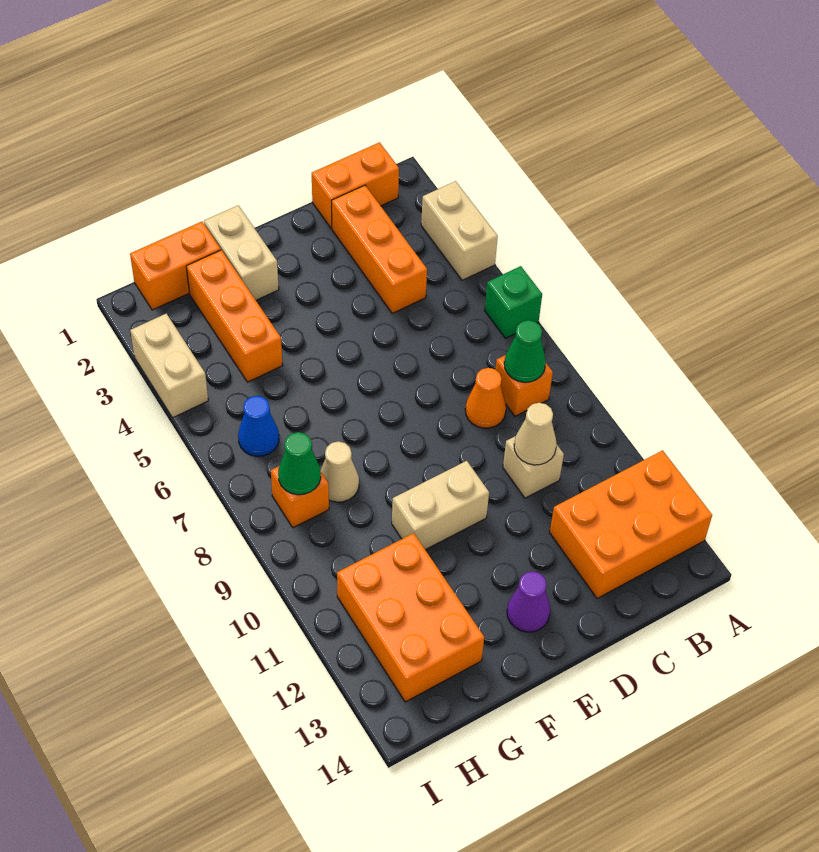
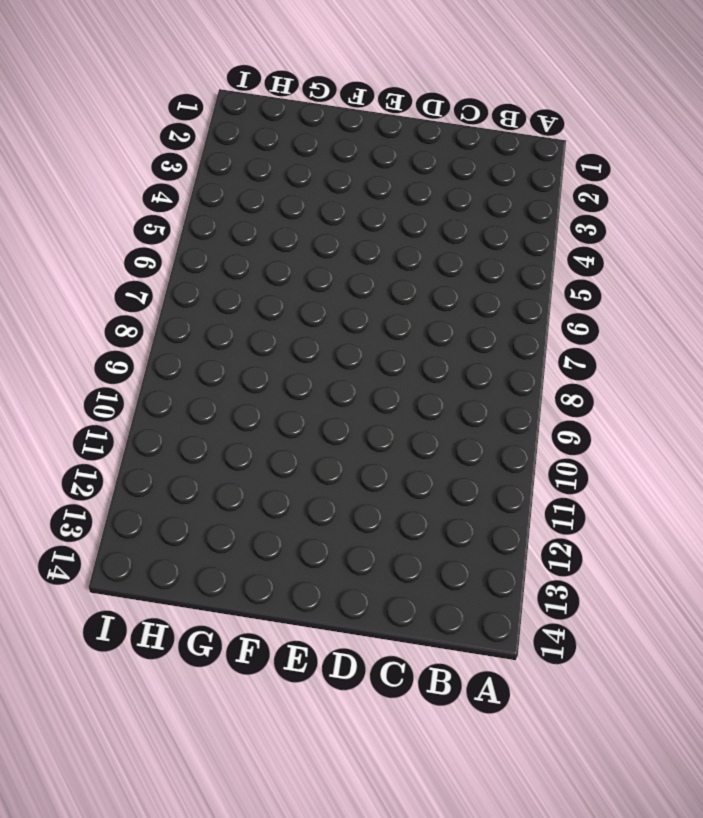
none -> tan brick A3:A4 level 1
none -> green brick A6 level 1
none -> orange brick A12:C13 level 1

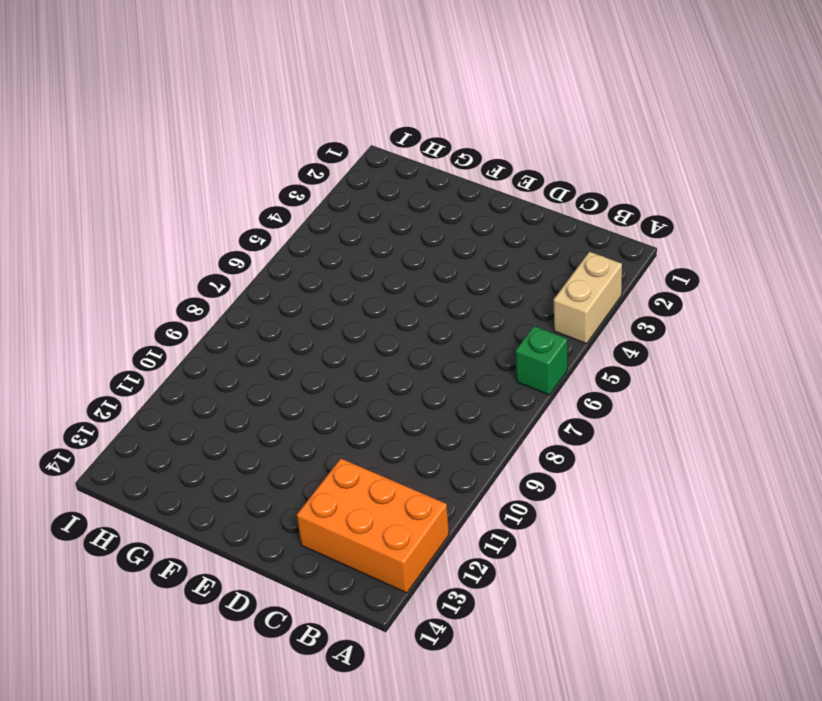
none -> orange brick B1:C1 level 1
none -> orange brick B8 level 1
none -> orange brick C2:C4 level 1

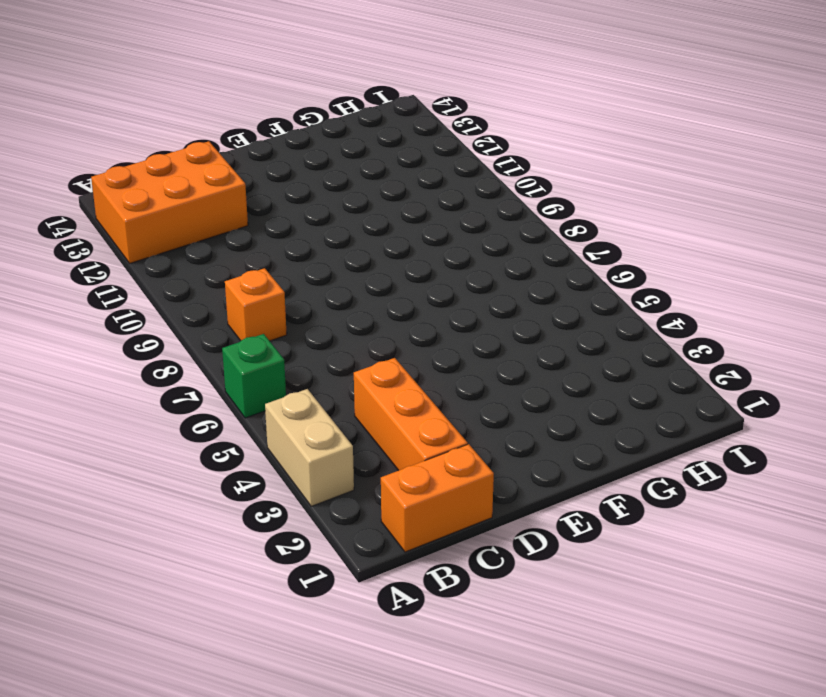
none -> orange cone C8 level 1
none -> tan brick C10 level 1
none -> tan brick E10:F10 level 1

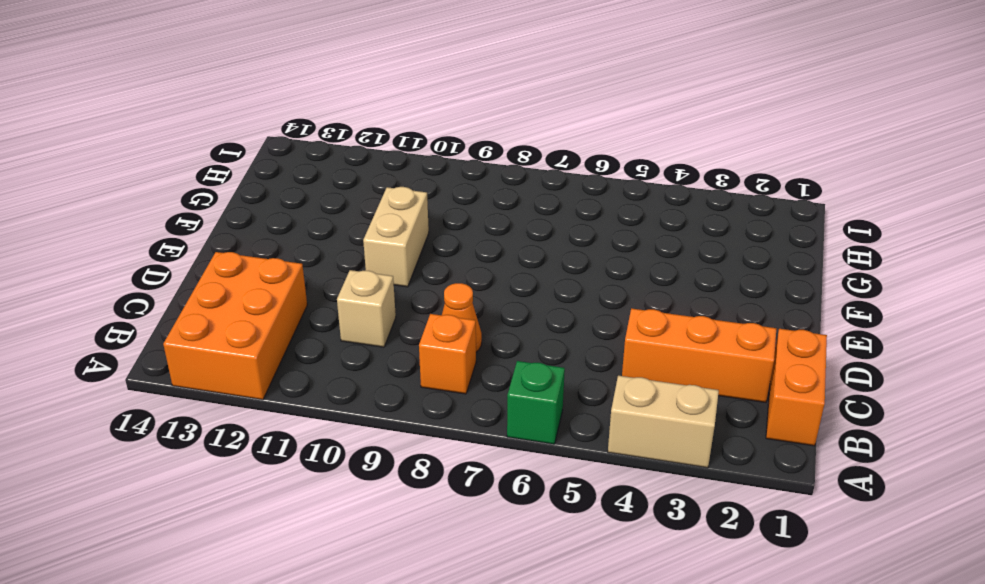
none -> purple cone E13 level 1
none -> tan brick F1:F2 level 1
none -> orange brick G1:H1 level 1

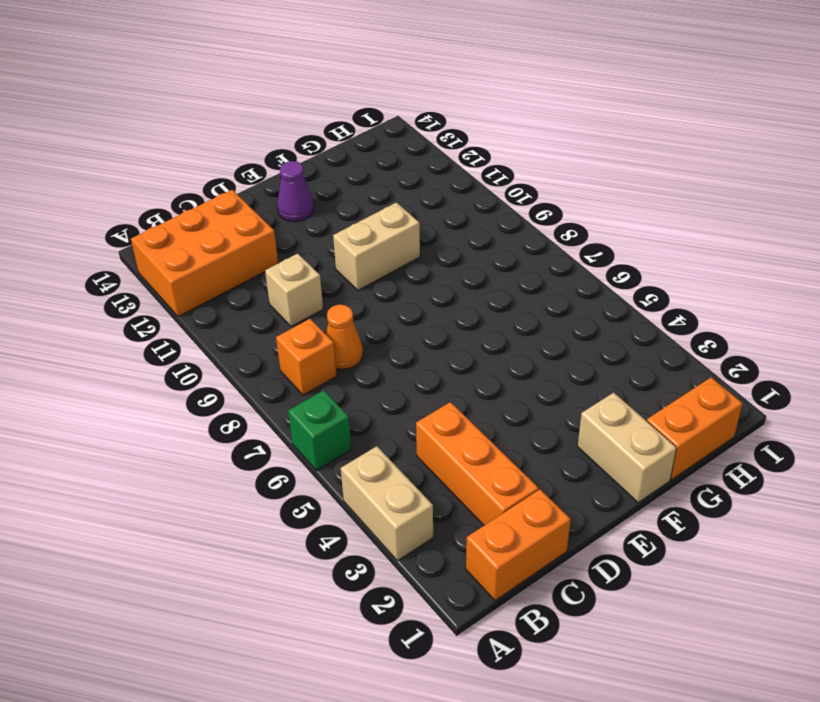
none -> orange brick G2:G4 level 1
none -> tan cone G8 level 1
none -> orange brick G11:H13 level 1

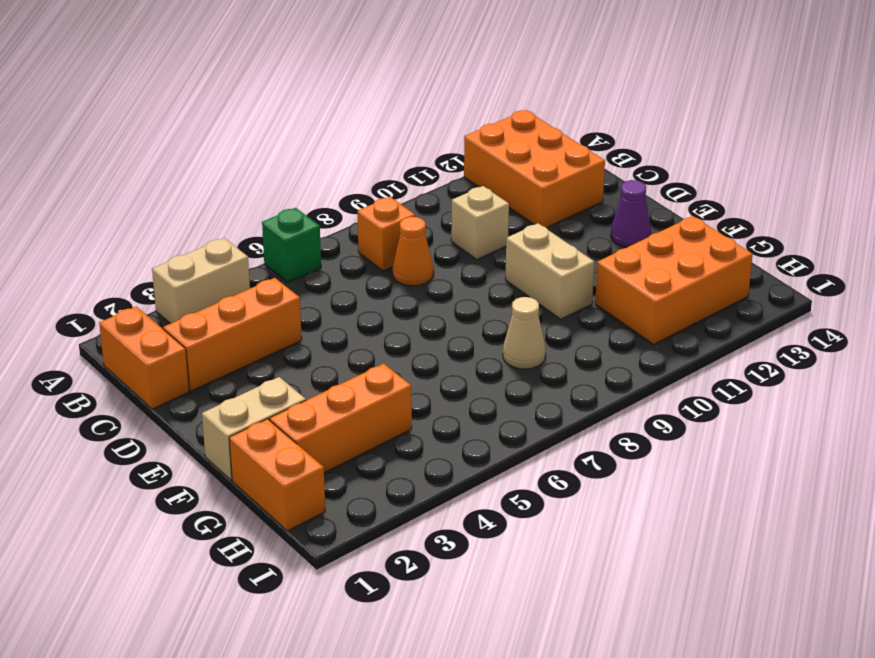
none -> blue cone H6 level 1
none -> orange brick H8 level 1
none -> tan brick I3:I4 level 1

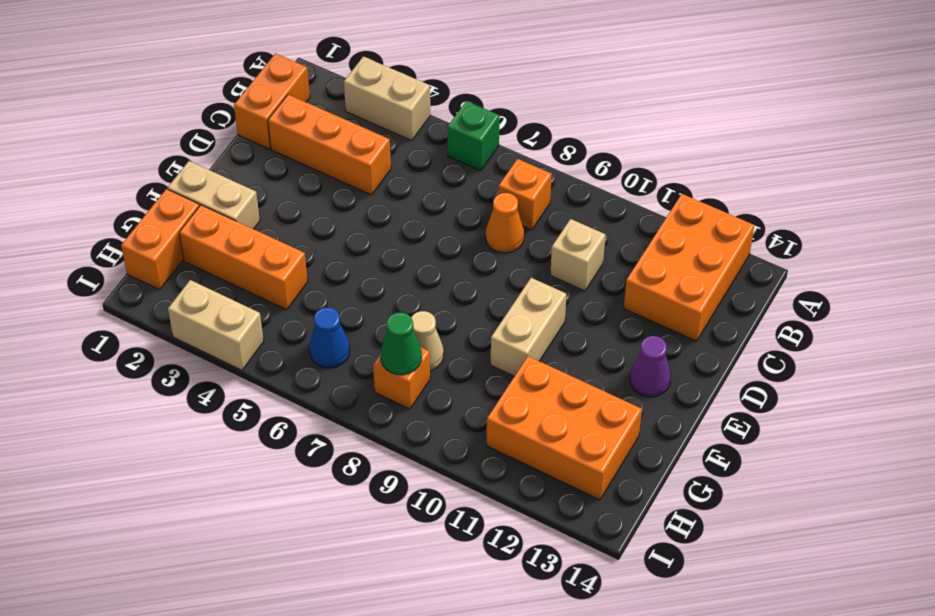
none -> green cone B8 level 2
none -> tan cone C10 level 2

